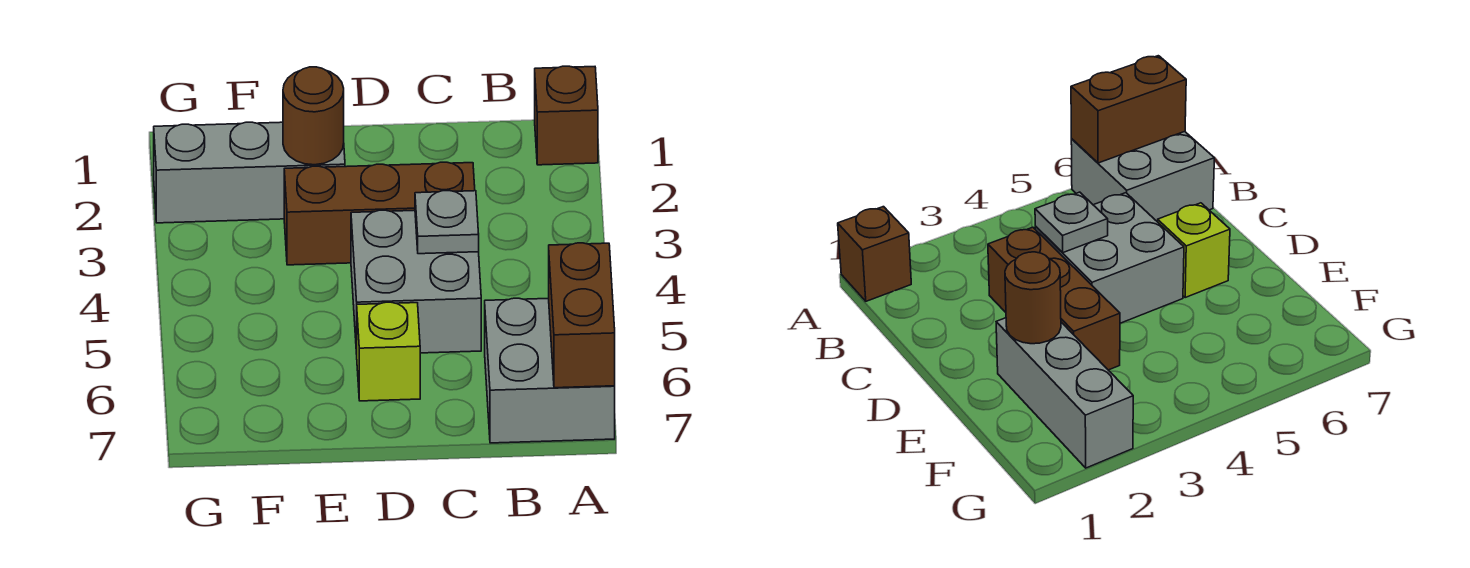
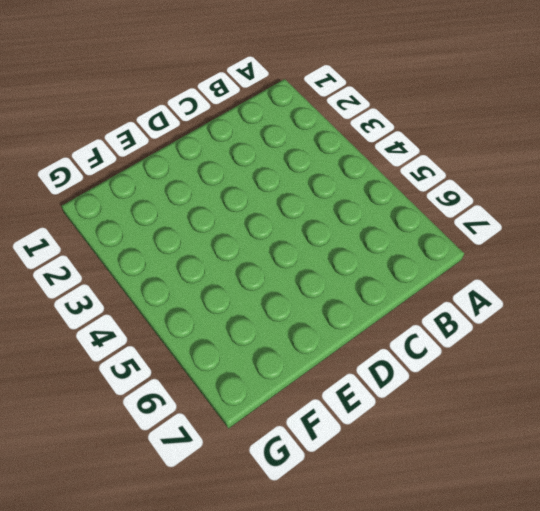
none -> brown brick A1 level 1
none -> grey brick A6:B7 level 1

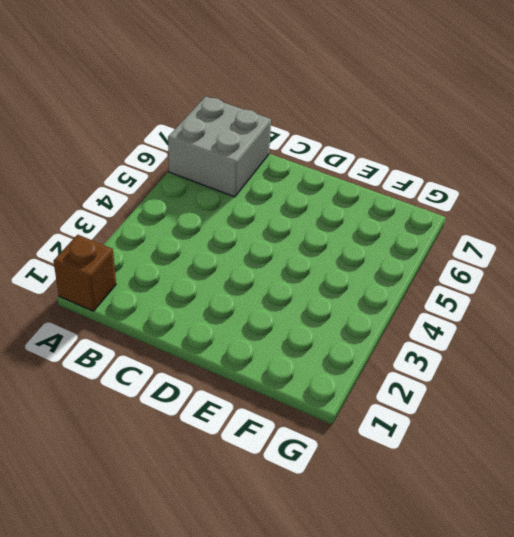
none -> brown brick C3:E3 level 1
none -> grey brick C4:D5 level 1

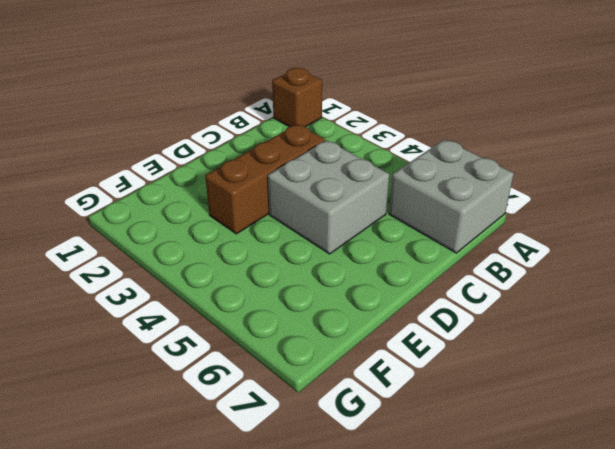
none -> lime brick D6 level 1
none -> grey brick E2:G2 level 1

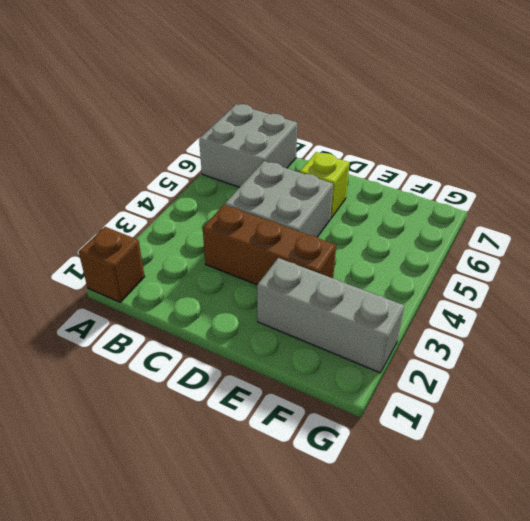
none -> brown brick A6:A7 level 2
none -> grey plate C4 level 2

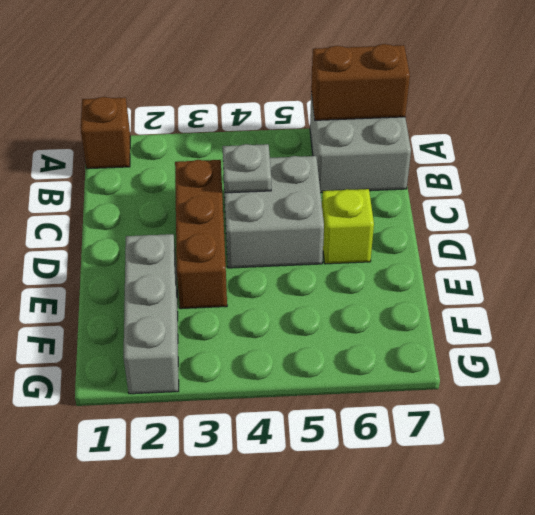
none -> brown round brick E2 level 2

